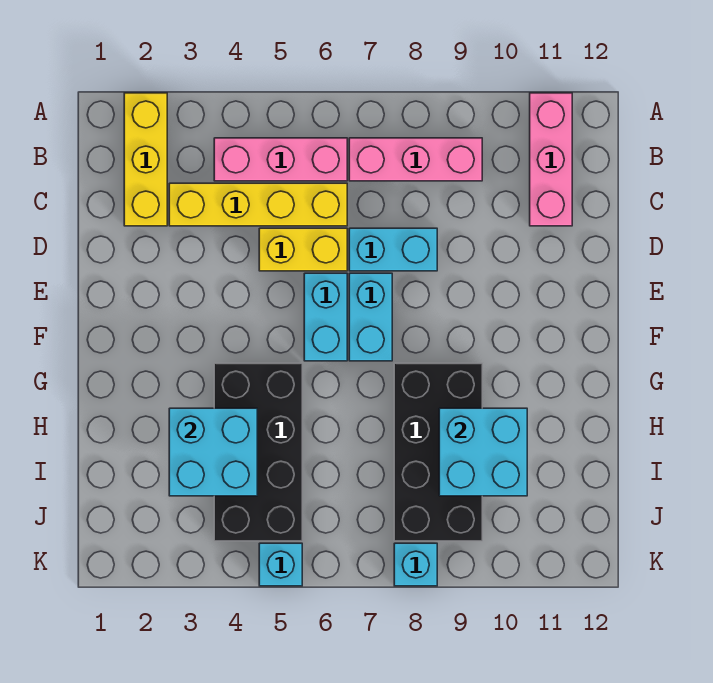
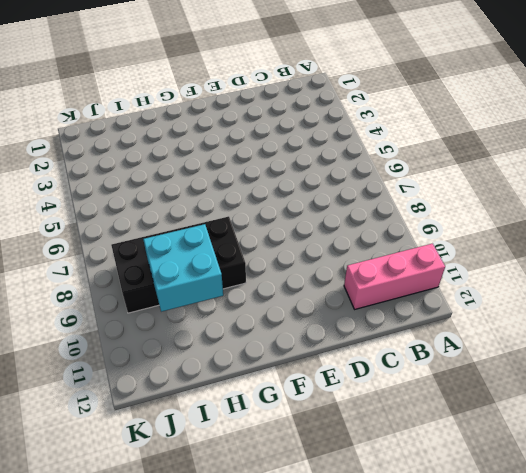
none -> yellow brick A2:C2 level 1
none -> pink brick B4:B6 level 1
none -> pink brick B7:B9 level 1

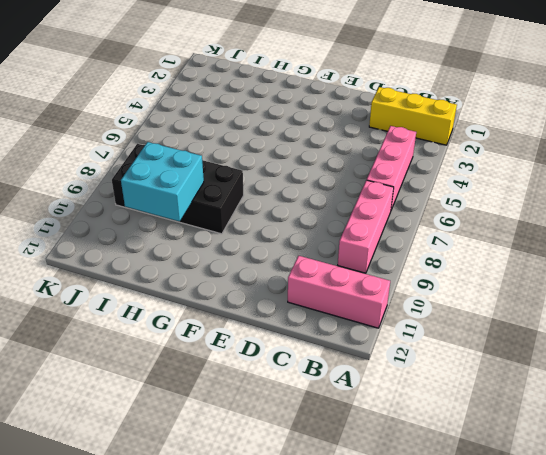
none -> yellow brick C3:C6 level 1
none -> yellow brick D5:D6 level 1
none -> cyan brick D7:D8 level 1

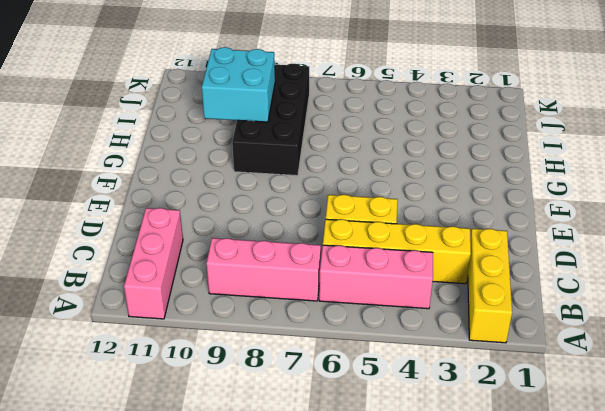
none -> cyan brick D7:D8 level 1
none -> cyan brick E6:F6 level 1
none -> cyan brick E7:F7 level 1

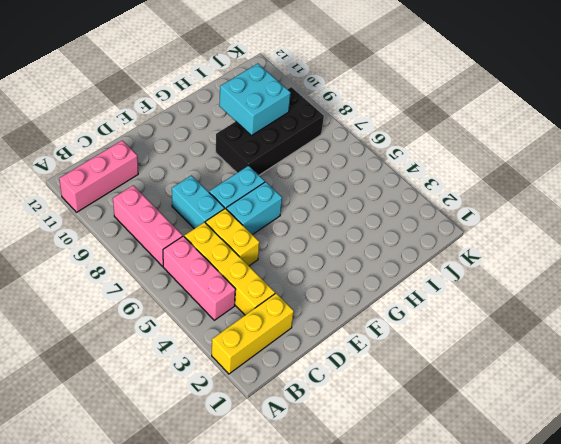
none -> black brick G4:J5 level 1
none -> cyan brick K5 level 1
none -> cyan brick K8 level 1

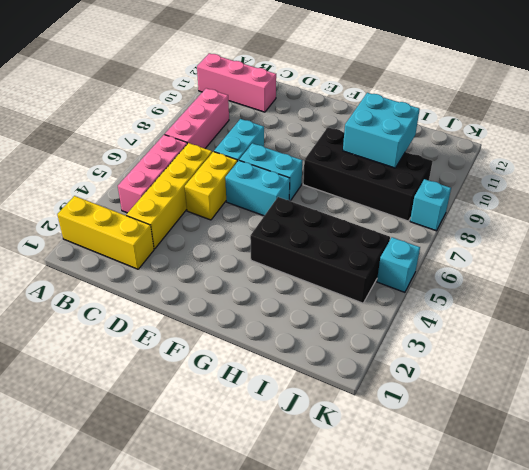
none -> cyan brick H3:I4 level 2

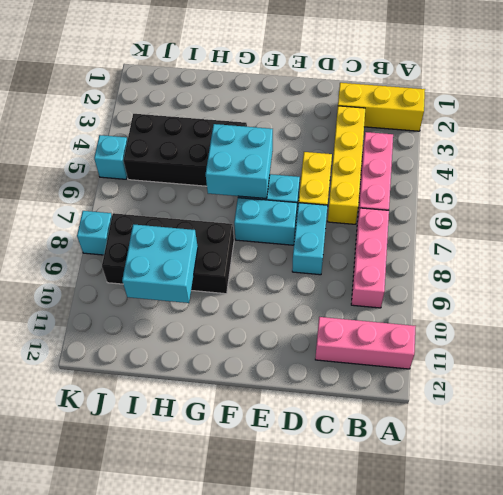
cyan brick F5:G6 level 2 -> cyan brick H3:I4 level 2

